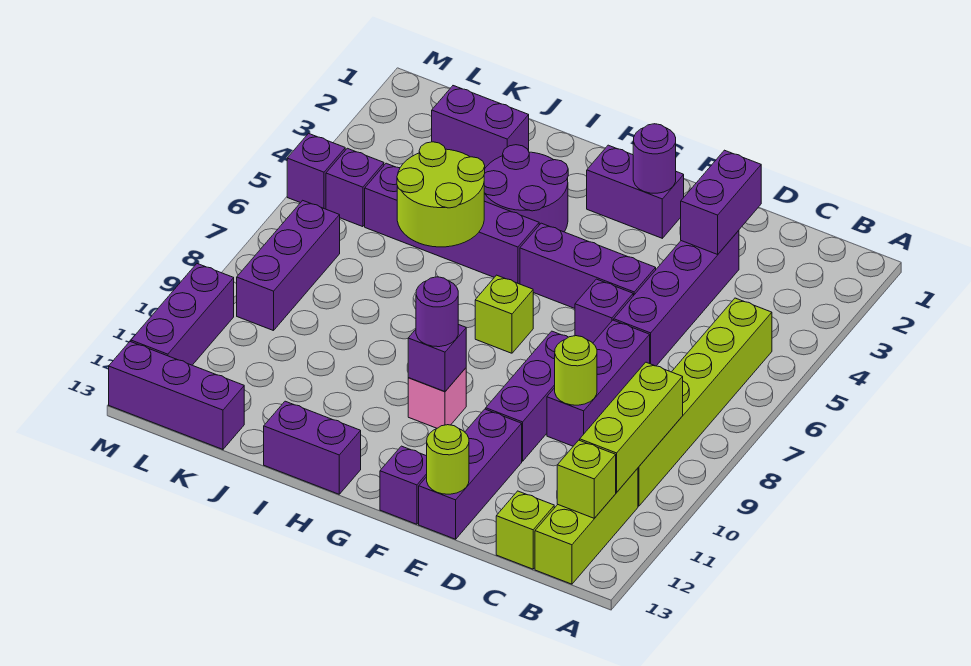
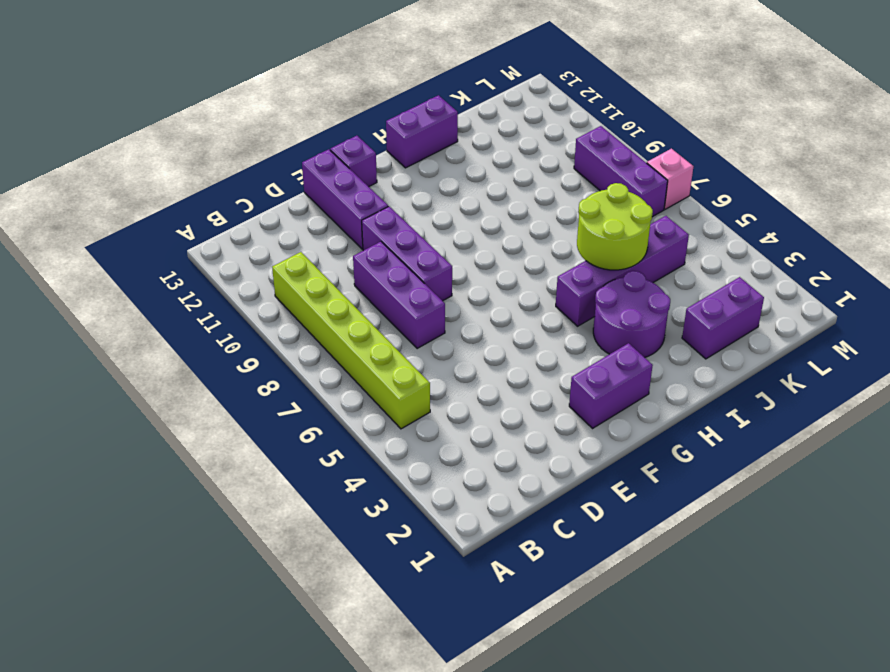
pink brick M7 level 1 -> pink brick G10 level 1
none -> lime brick B11:B13 level 1
none -> lime brick C13 level 1
none -> purple brick D3:D6 level 1
none -> purple brick E5:G5 level 1

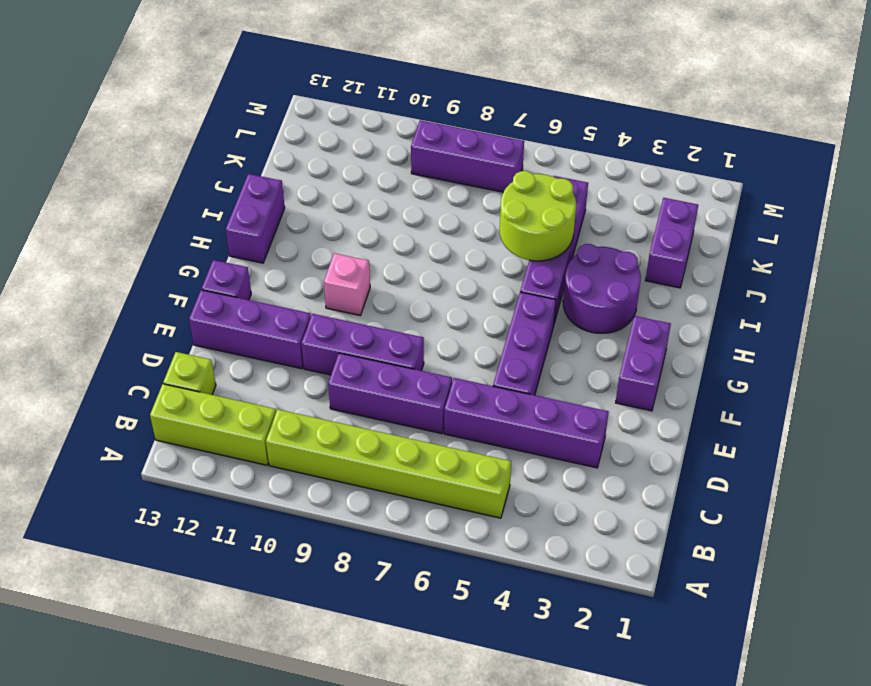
none -> purple brick E6 level 1
none -> lime brick G7 level 1
none -> purple brick K13:M13 level 1
none -> purple brick L5 level 1

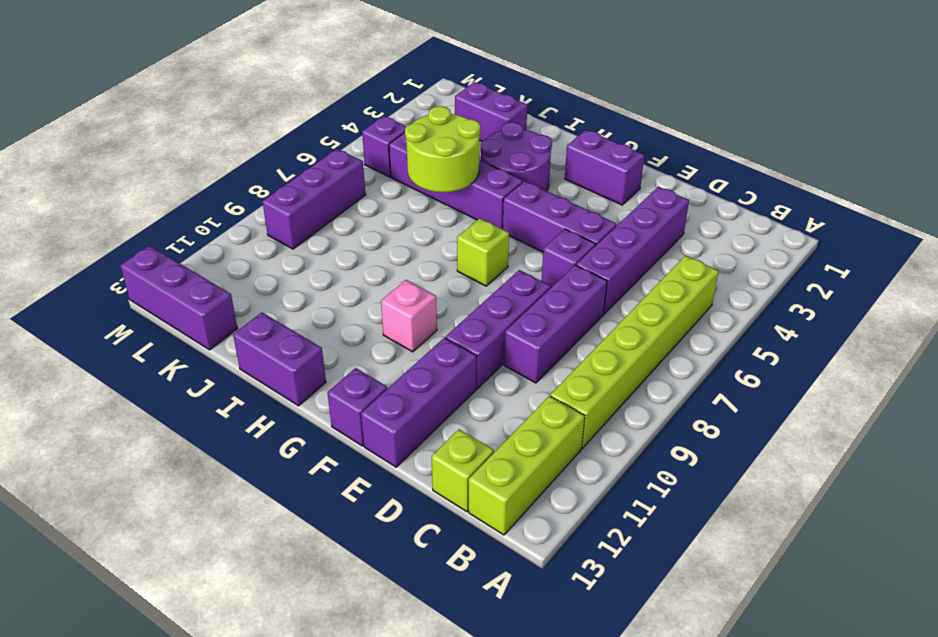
none -> purple brick M5 level 1
none -> purple brick M10:M12 level 1
none -> lime brick B9:B11 level 2
none -> lime brick B12 level 2

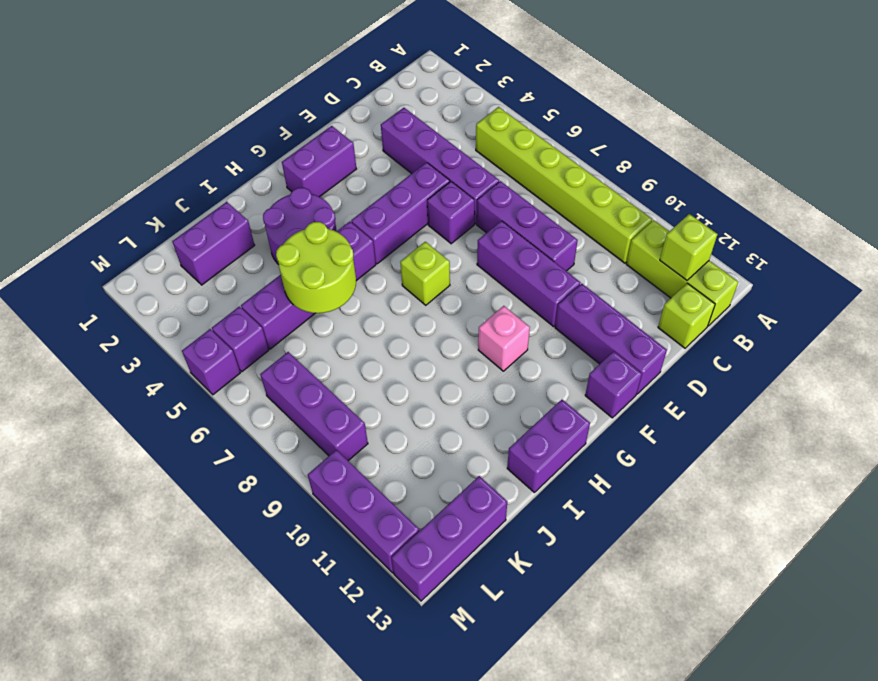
none -> lime brick B9:B11 level 2
none -> purple brick D2:D3 level 2
none -> lime round brick D9 level 2
none -> lime round brick E13 level 2

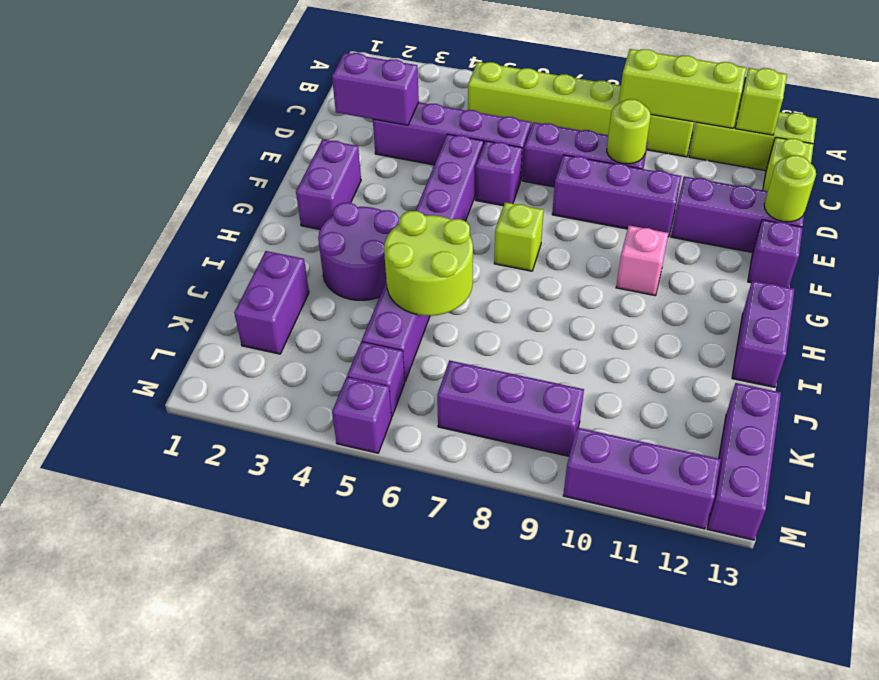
none -> purple round brick F2 level 2
none -> purple brick G10 level 2
none -> purple round brick G10 level 3

